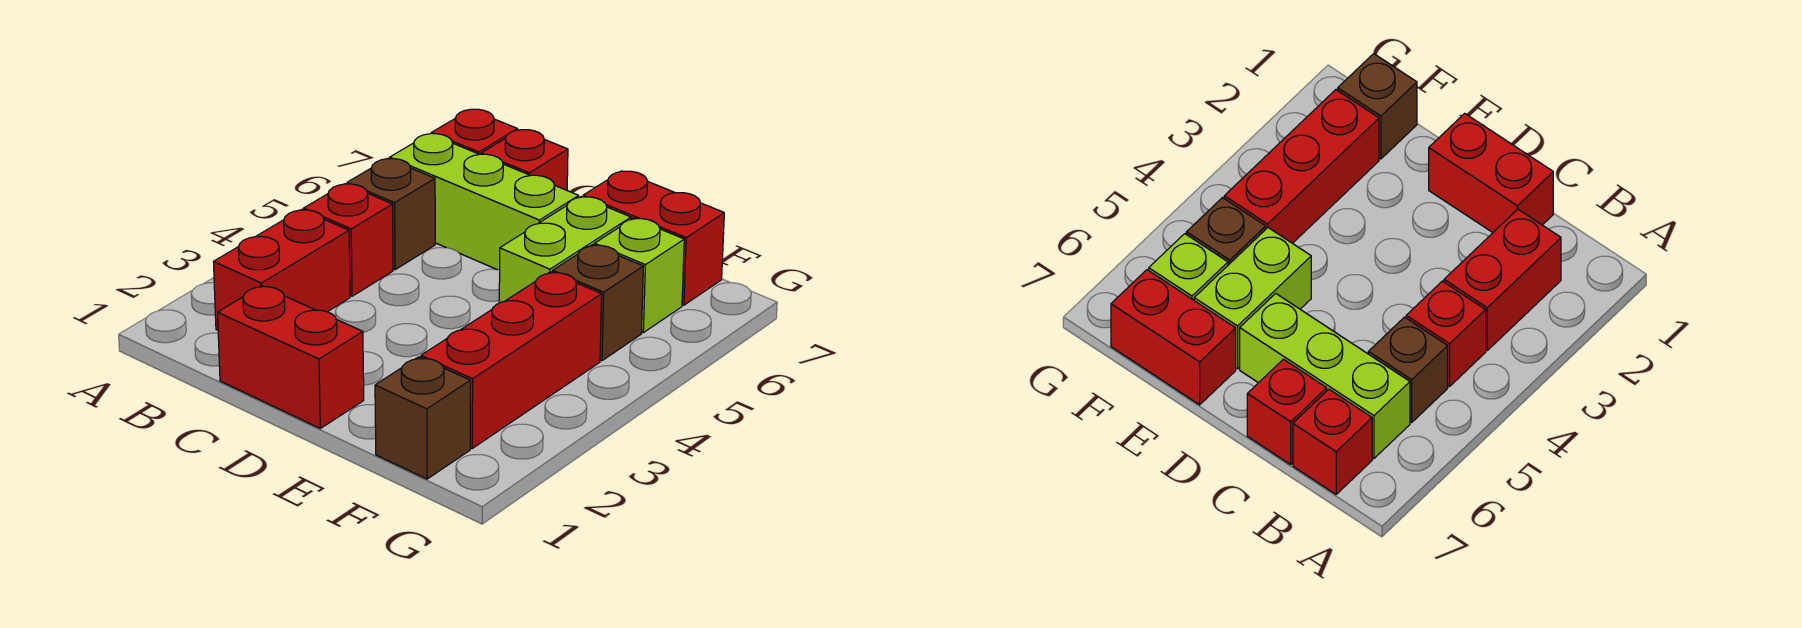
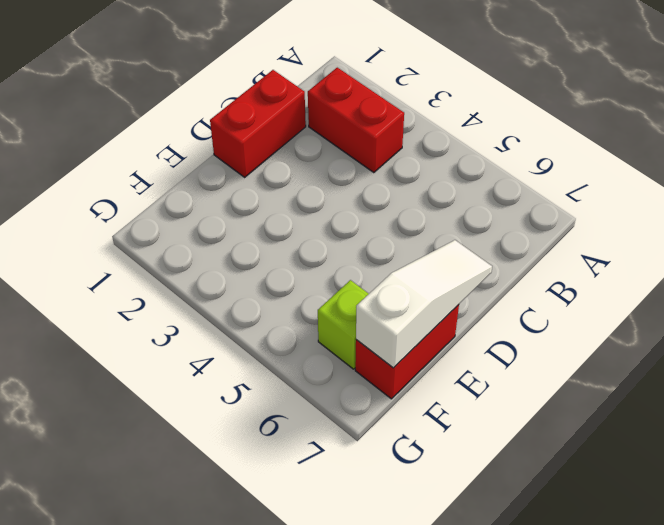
white slope D7:F7 level 2 top F -> none
none -> red brick B4 level 1
none -> brown brick B5 level 1
none -> lime brick B6:D6 level 1

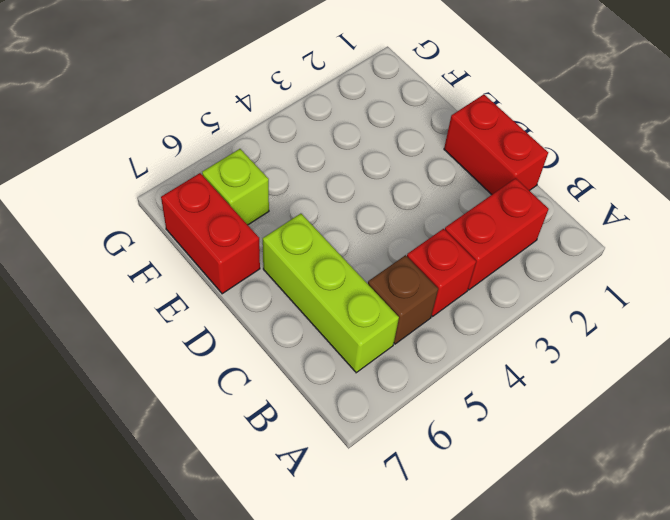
none -> red brick B7 level 1
none -> red brick C7 level 1
none -> lime brick E5:E6 level 1

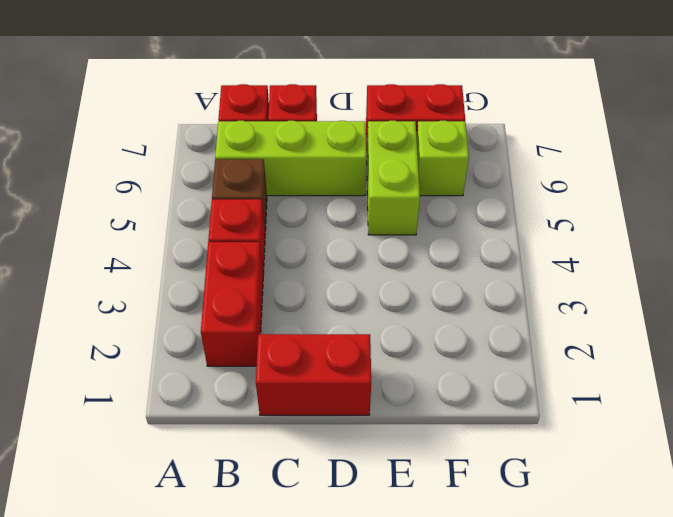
none -> brown brick F1 level 1
none -> red brick F2:F4 level 1
none -> brown brick F5 level 1

